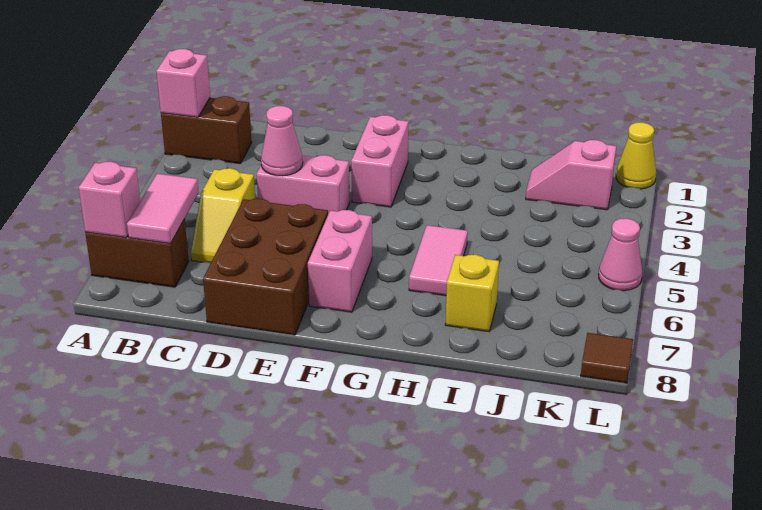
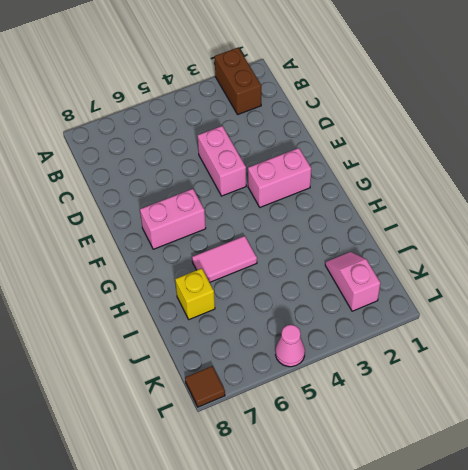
none -> brown brick A7:B7 level 1
none -> yellow slope C5:C6 level 1 top 5
none -> brown brick D6:E8 level 1

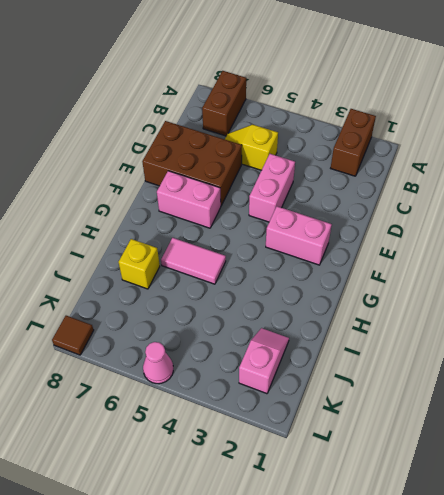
none -> yellow cone L1 level 1
none -> pink brick A2 level 2
none -> pink brick A7 level 2

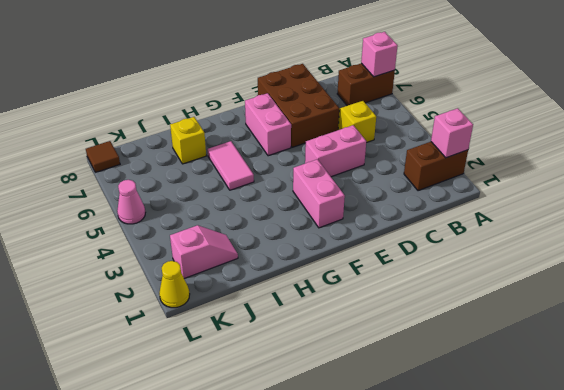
none -> pink tile B6:B7 level 2
none -> pink cone D4 level 2

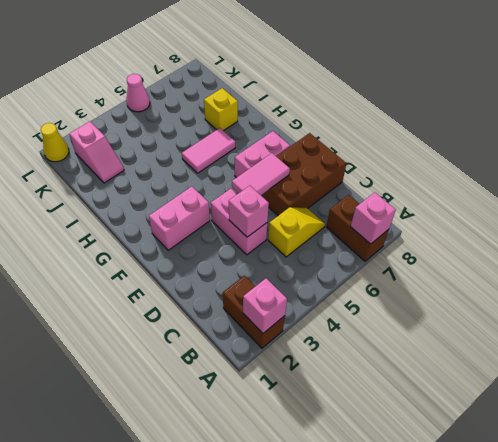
pink brick D4 level 2 -> pink cone D4 level 2
pink tile E5:E6 level 2 -> pink tile B6:B7 level 2
none -> brown tile L8 level 1

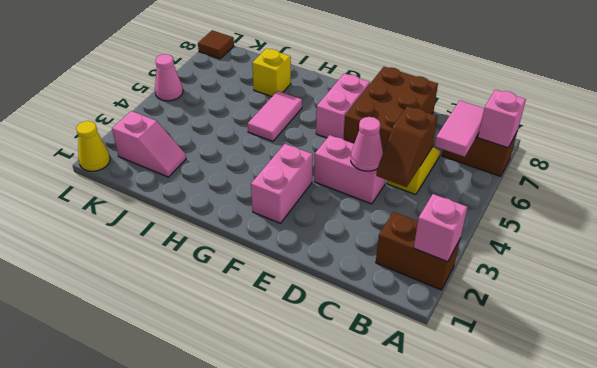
brown slope C4:C5 level 2 top 5 -> none

